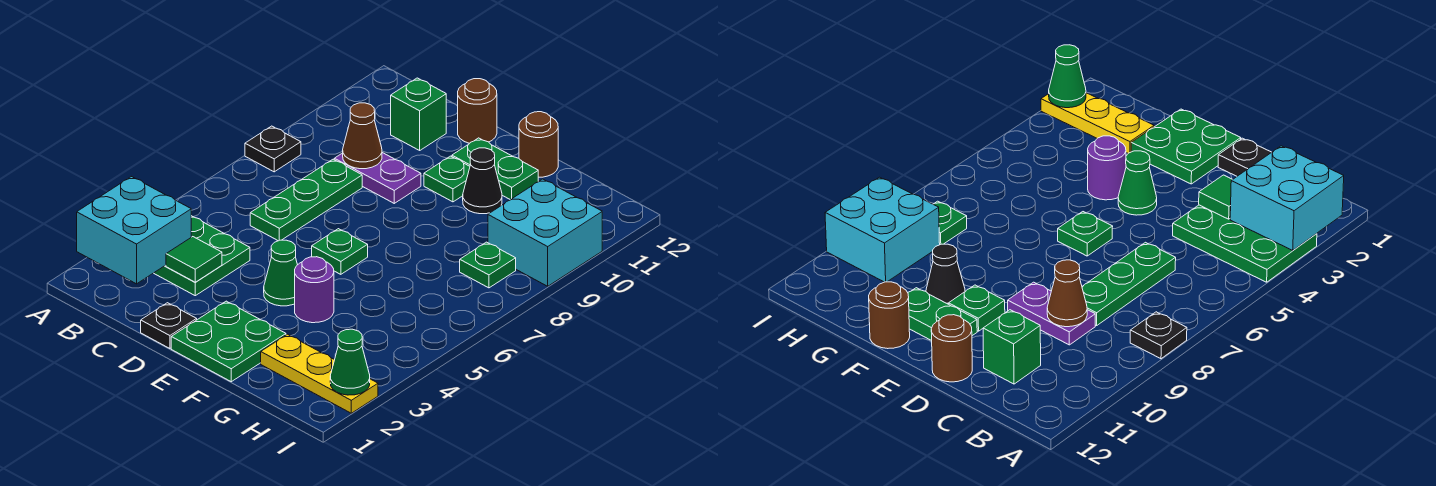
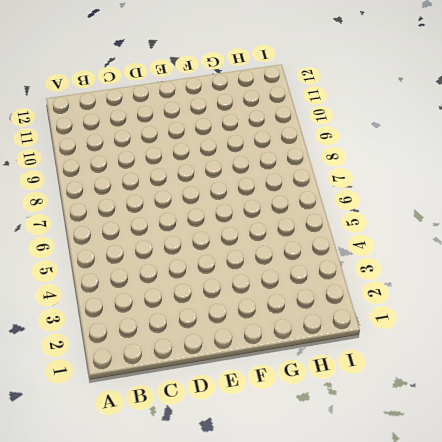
none -> green plate A3:C4 level 1
none -> black plate A8 level 1
none -> green plate C6:C8 level 1

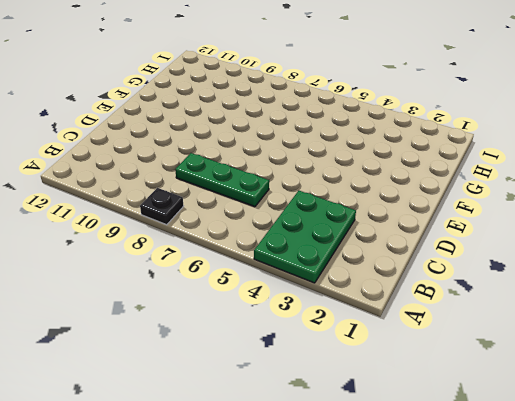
none -> purple plate C9:D9 level 1
none -> green brick C11 level 1
none -> black plate D1 level 1

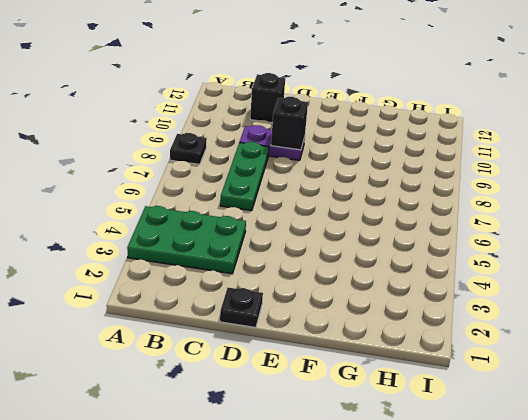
black brick C11 level 1 -> green brick C11 level 1
black brick D9 level 2 -> none
none -> brown round brick D12 level 1
none -> green plate E1:F2 level 1
none -> green cone E4 level 1

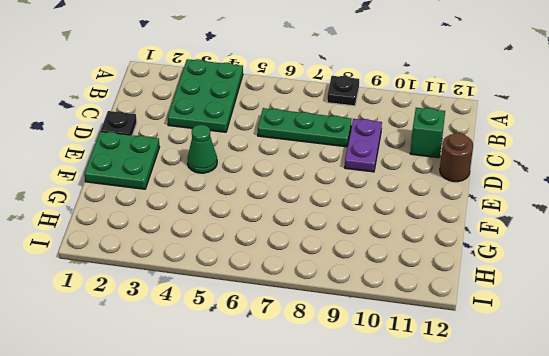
none -> green plate E6 level 1
none -> green plate E10 level 1
none -> green plate E11:F11 level 1

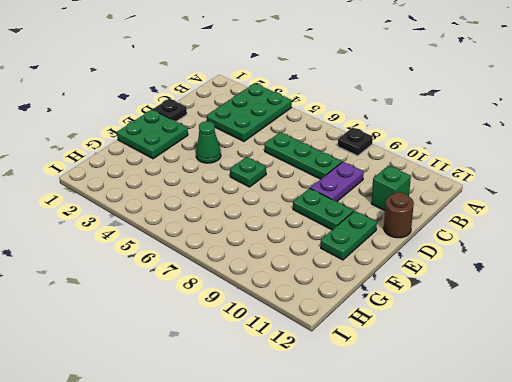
green plate E9:E10 level 1 -> green plate E10 level 1
none -> purple round brick F4 level 1
none -> black cone F10 level 1
none -> brown round brick F12 level 1

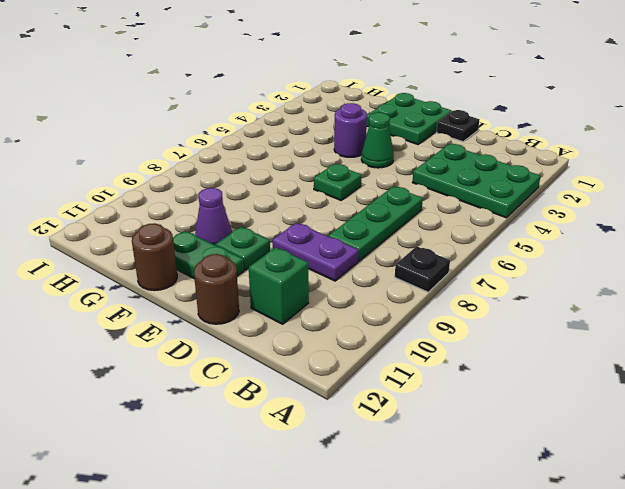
purple cone F10 level 1 -> black cone F10 level 1
none -> yellow plate G2:I2 level 1
none -> green plate H8 level 1
none -> cyan brick H9:I10 level 1

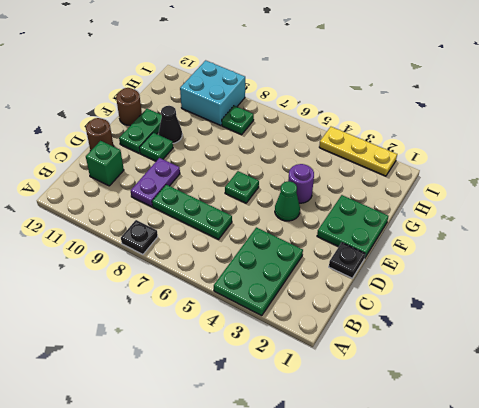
yellow plate I2:I4 level 1 -> yellow plate G2:I2 level 1
none -> cyan brick A2:B3 level 2
none -> green tile C3 level 2
none -> brown cone C9 level 2

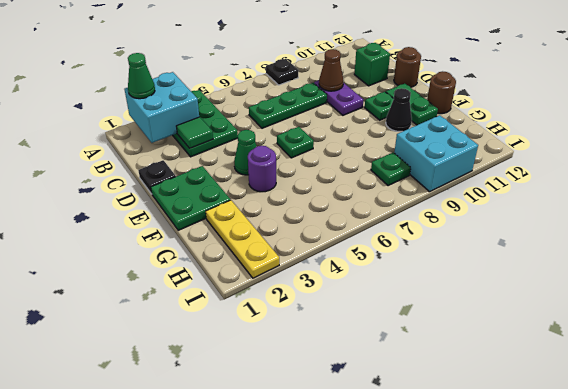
green cone A2 level 3 -> green cone I2 level 2

